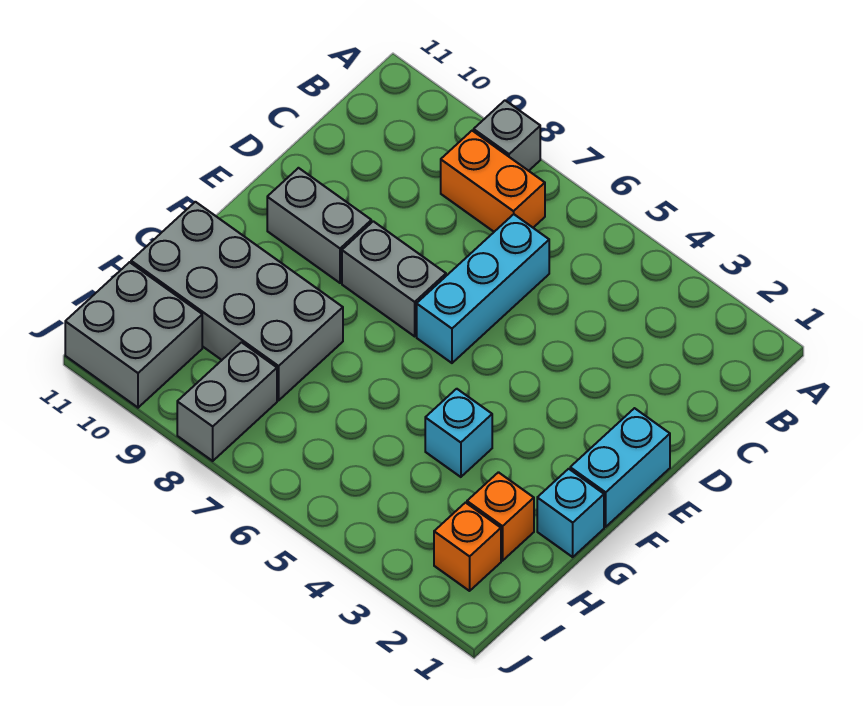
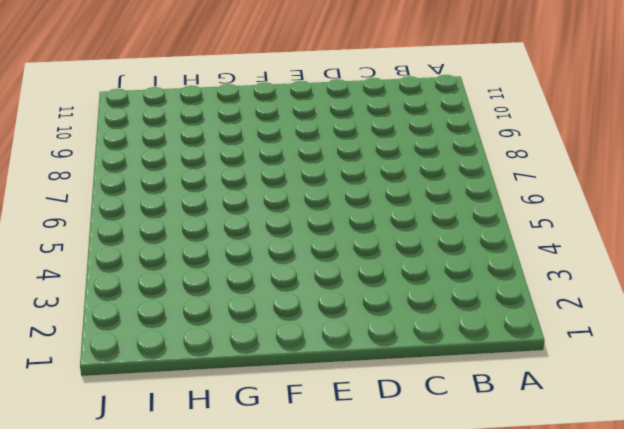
none -> grey brick A8 level 1
none -> orange brick B7:B8 level 1
none -> cyan brick C6:E6 level 1

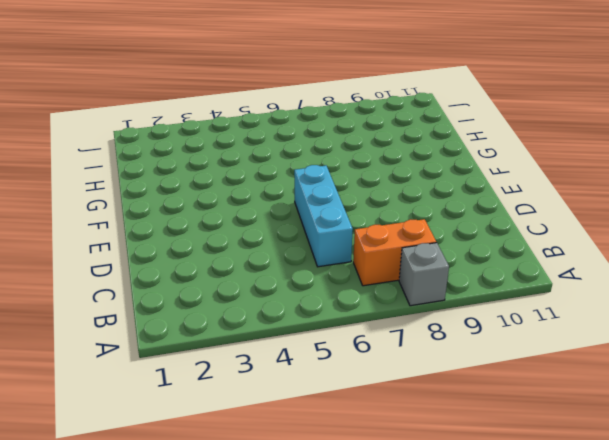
none -> cyan brick E1:F1 level 1
none -> grey brick E7:E8 level 1
none -> grey brick E9:E10 level 1

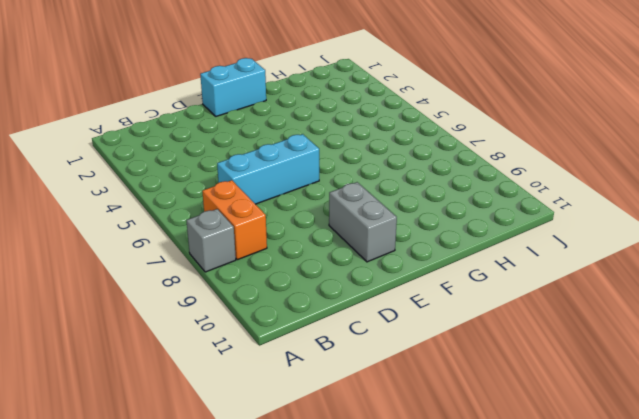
none -> grey brick E7:E8 level 1
none -> cyan brick G1 level 1
none -> cyan brick G4 level 1

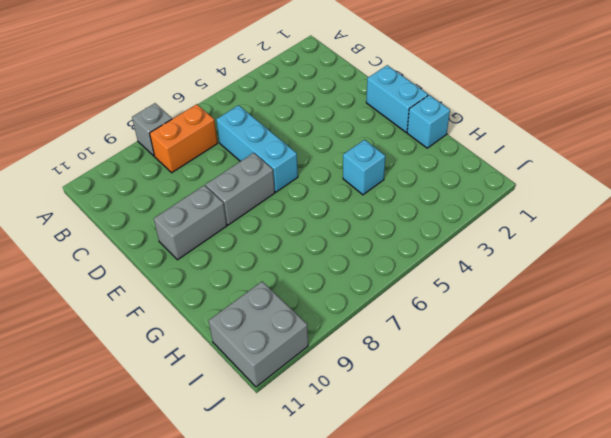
none -> grey brick G8:H11 level 1
none -> orange brick H2 level 1
none -> orange brick I2 level 1

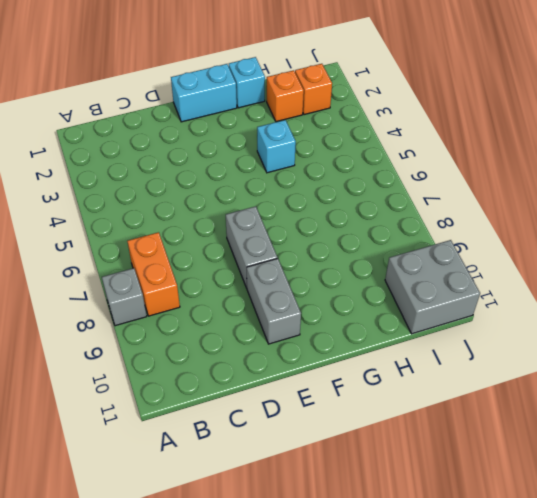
none -> cyan brick C6:E6 level 1
none -> grey brick G8:H11 level 1
none -> grey brick I8:J8 level 1

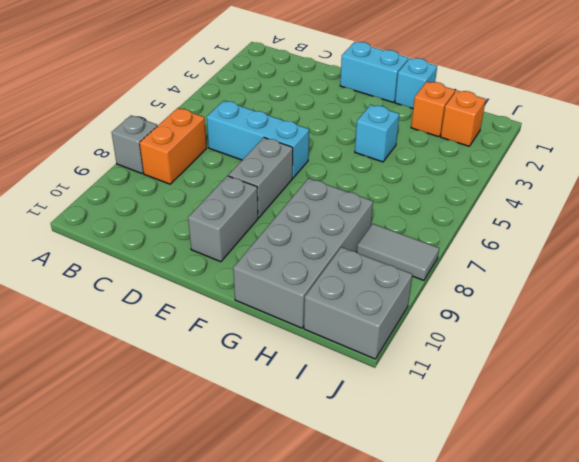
grey tile I8:J8 level 1 -> grey brick I8:J8 level 1

